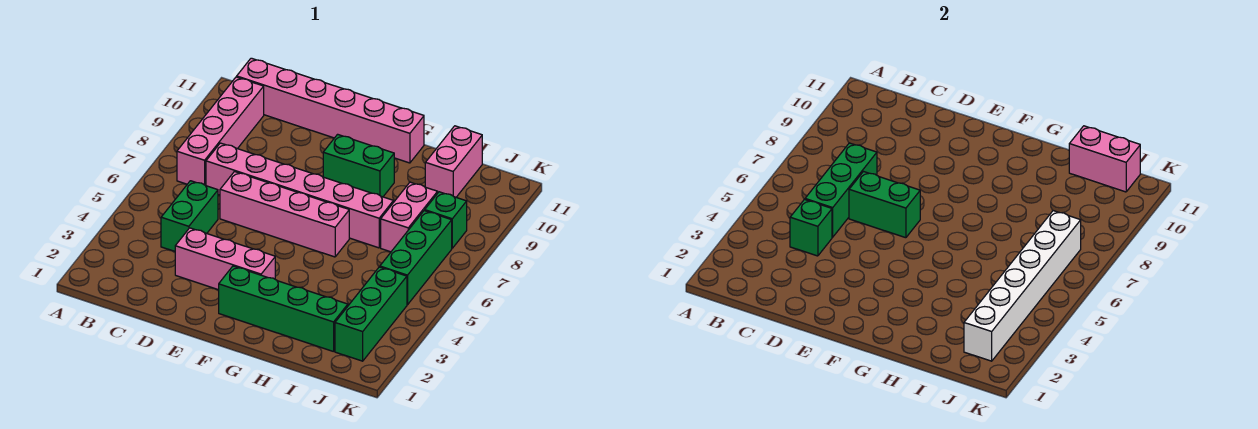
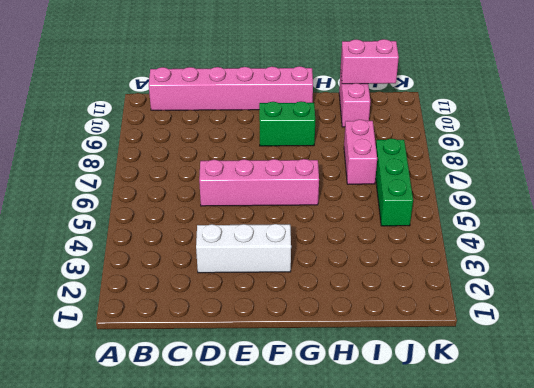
white brick D3:F3 level 1 -> pink brick D3:F3 level 1
none -> pink brick B7:B10 level 1
none -> green brick C4:C5 level 1
none -> pink brick C7:H7 level 1

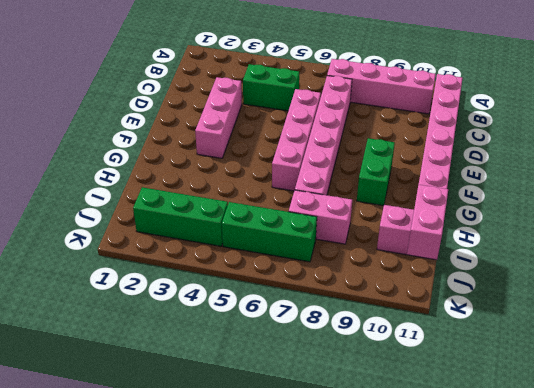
none -> green brick F2:I2 level 1
none -> green brick J8 level 1
none -> green brick C4 level 2

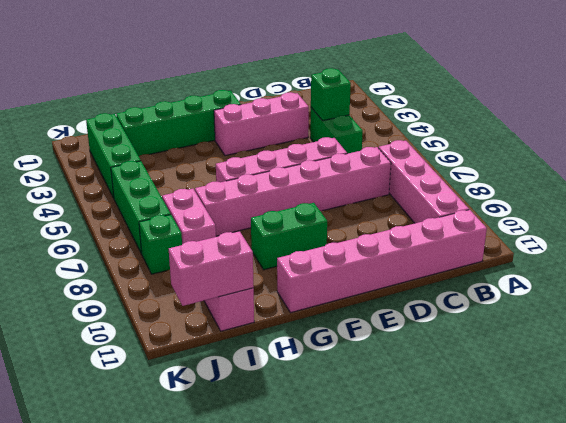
none -> green brick C5:C7 level 2
none -> green brick D6:E6 level 2
none -> white brick J2:J7 level 2

